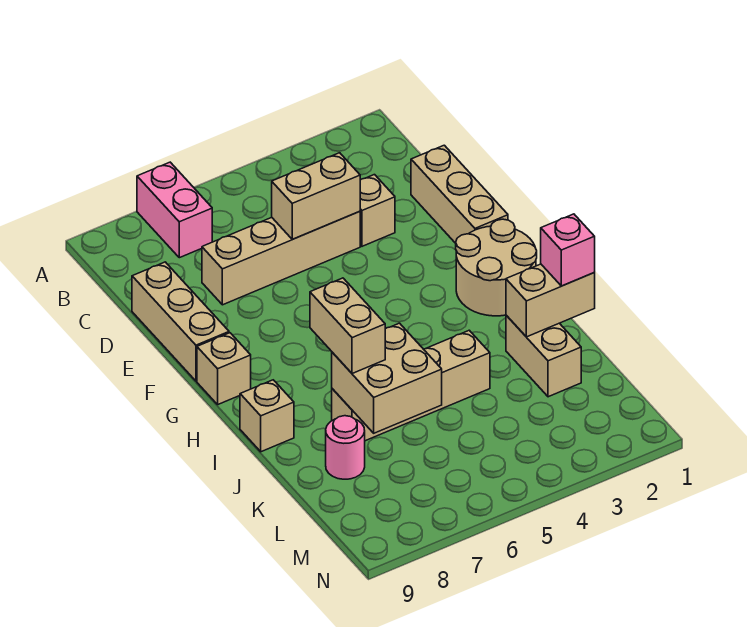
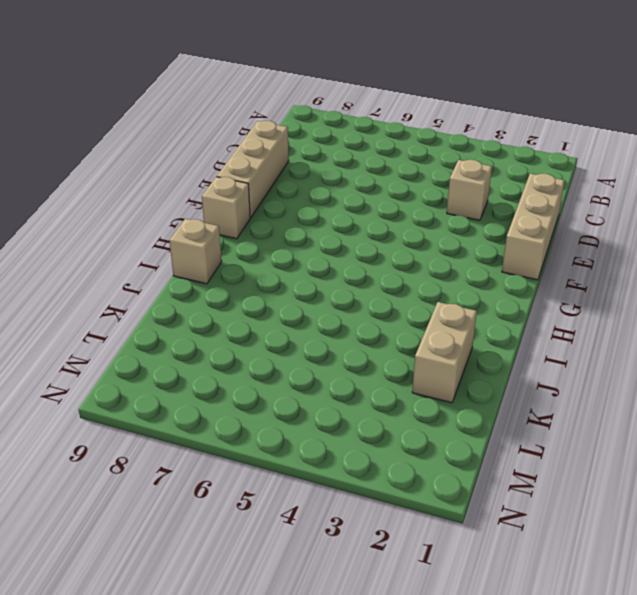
none -> pink brick A7:B7 level 1
none -> tan brick D4:D7 level 1
none -> tan round brick G1:H2 level 1

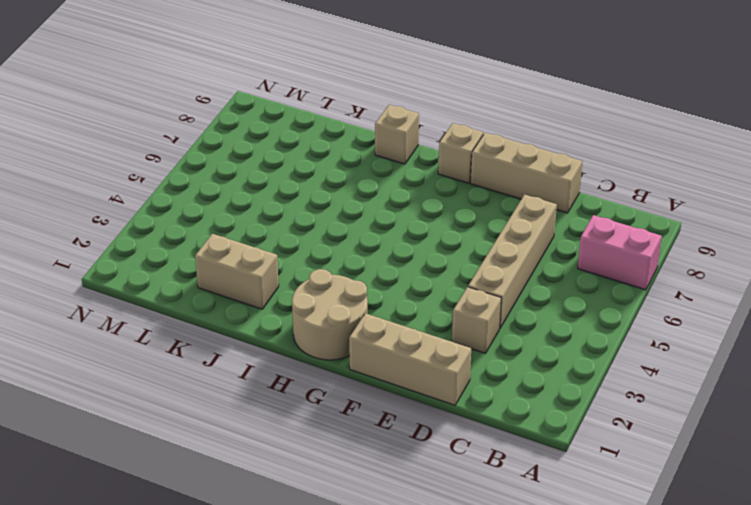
none -> tan brick J4:J7 level 1
none -> pink round brick K8 level 1
none -> tan brick D4:D5 level 2

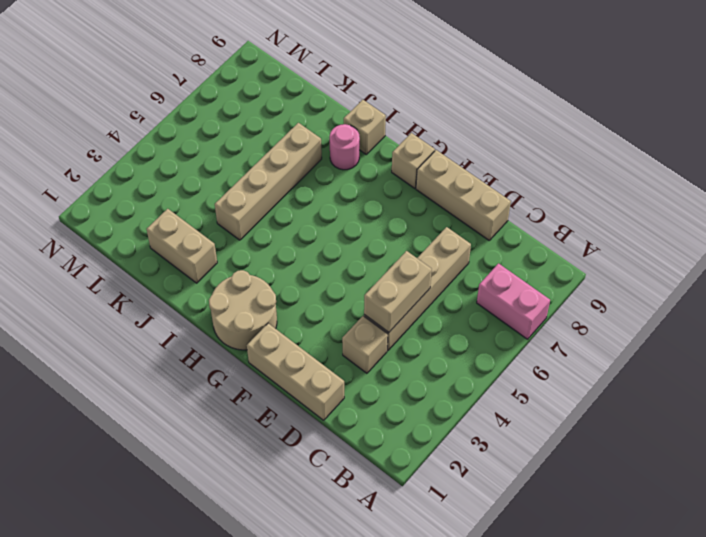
pink round brick I8 level 1 -> pink round brick K8 level 1
none -> tan brick J1:J2 level 2
none -> tan brick J6:K7 level 2
none -> tan brick I7:J7 level 3

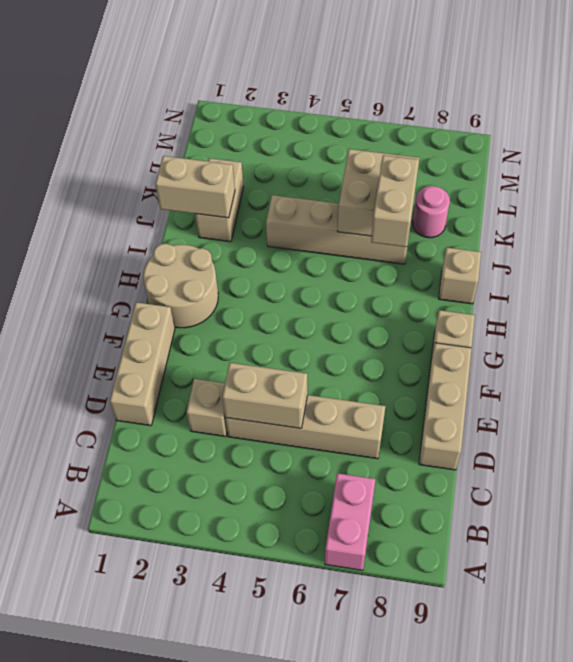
none -> pink brick J1 level 3

